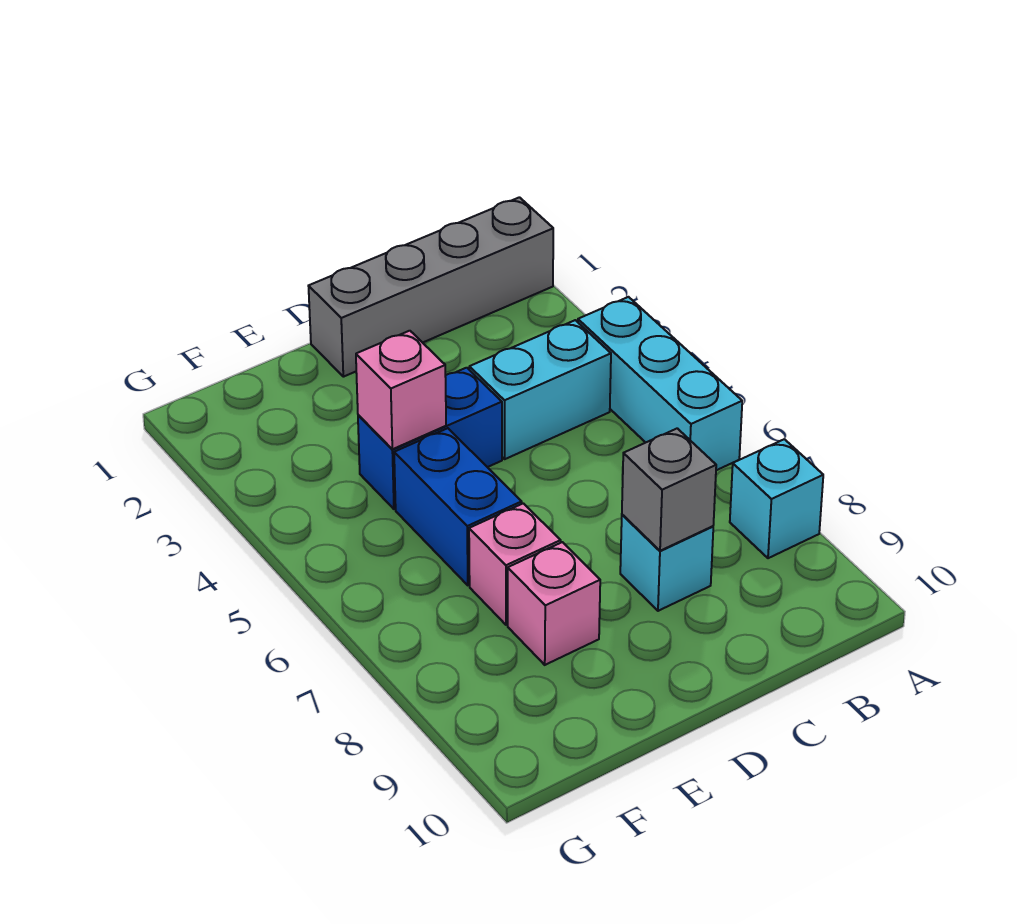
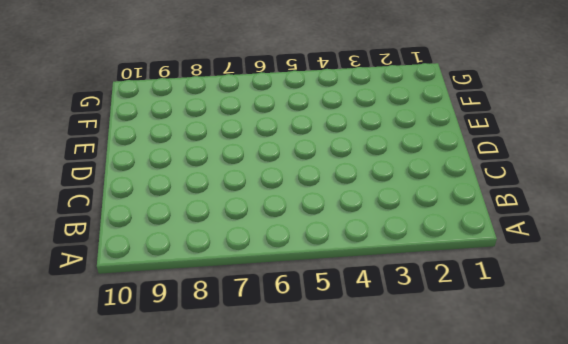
none -> grey brick A1:D1 level 1
none -> cyan brick A4:A6 level 1

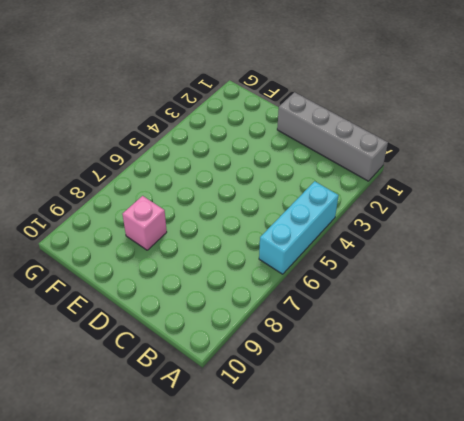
none -> cyan brick A8 level 1
none -> cyan brick B4:C4 level 1

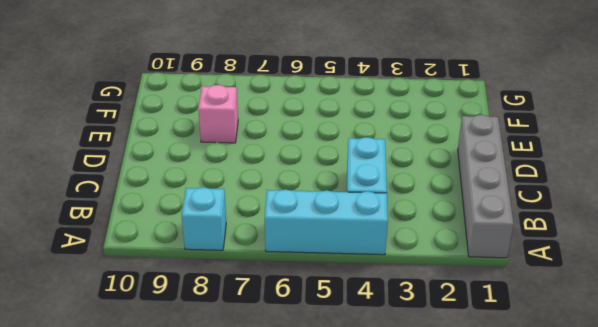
none -> cyan brick C8 level 1
none -> blue brick D4:E4 level 1

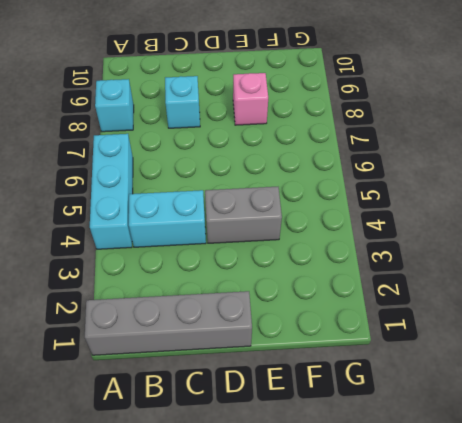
grey brick D4:E4 level 1 -> blue brick D4:E4 level 1
none -> blue brick E5:E6 level 1
none -> pink brick E7 level 1

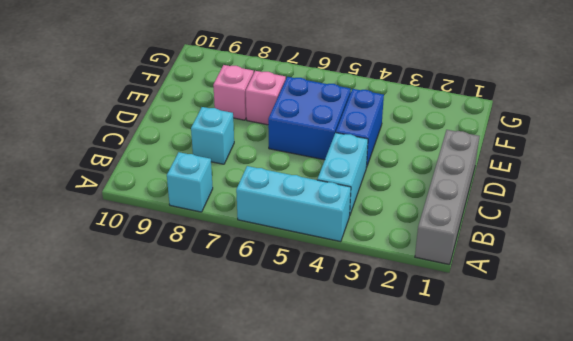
blue brick D5:E6 level 1 -> blue brick E5:E6 level 1
none -> grey brick C8 level 2
none -> pink brick E4 level 2

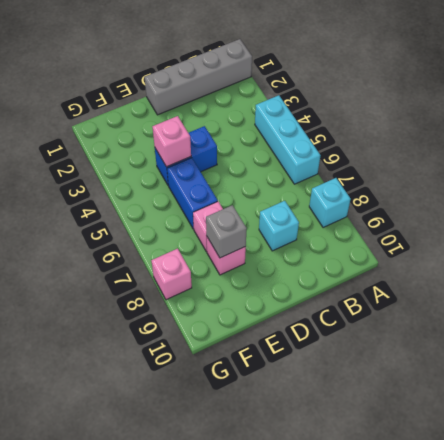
grey brick E8 level 2 -> grey brick C8 level 2
pink brick G8 level 1 -> none
none -> cyan brick B4:C4 level 1

